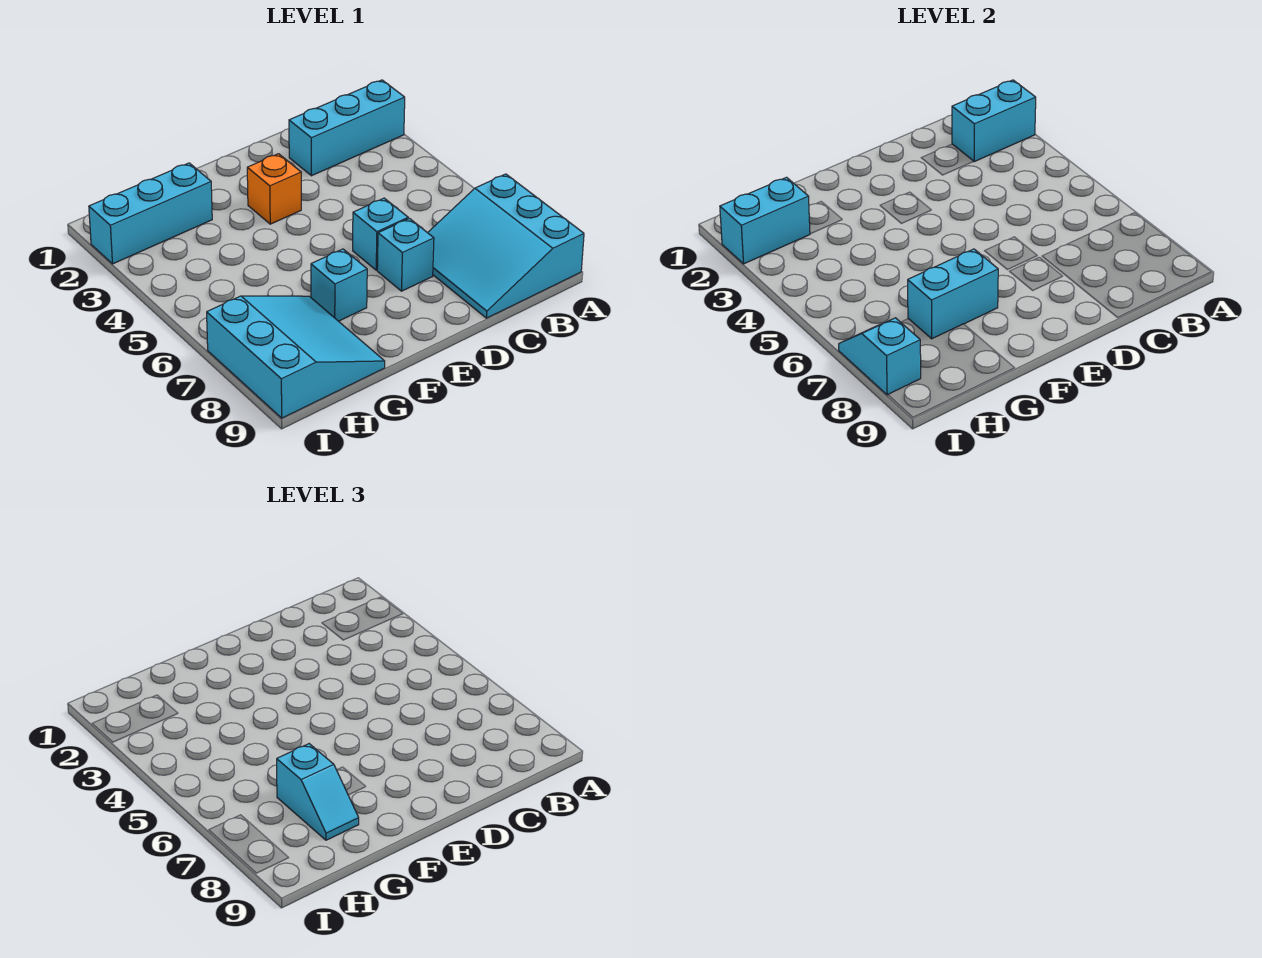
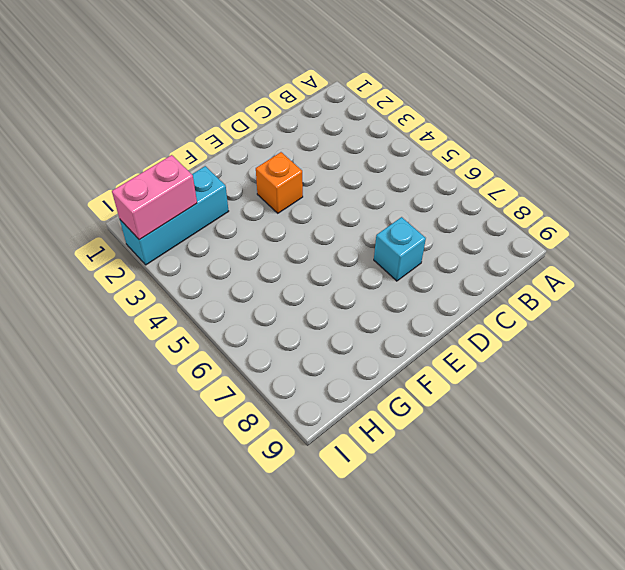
pink brick H2:I2 level 2 -> cyan brick H2:I2 level 2
none -> cyan brick A2:C2 level 1
none -> cyan slope A7:C9 level 1 top A
none -> cyan brick D6 level 1

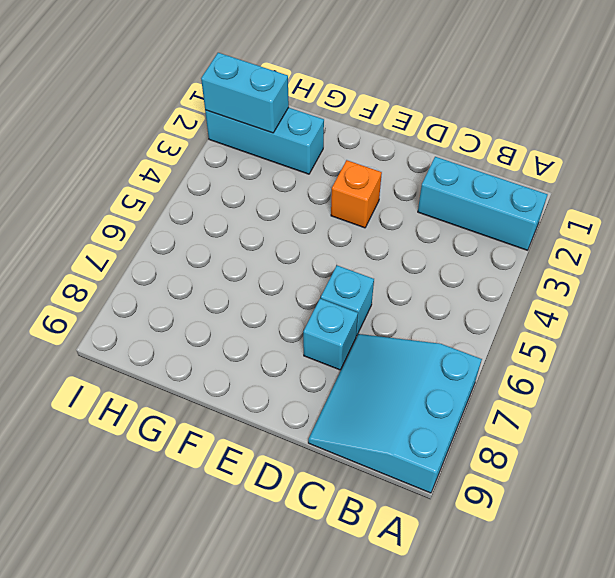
none -> cyan brick F7 level 1
none -> cyan slope G7:I9 level 1 top I
none -> cyan brick A2:B2 level 2

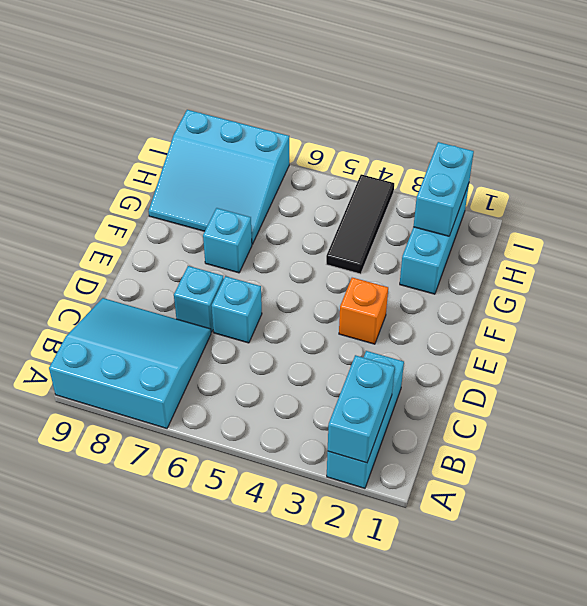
black tile G4:I4 level 1 -> none
none -> cyan brick F7:G7 level 2
none -> cyan slope I7:I8 level 2 top 8
none -> cyan slope G7:G8 level 3 top 7

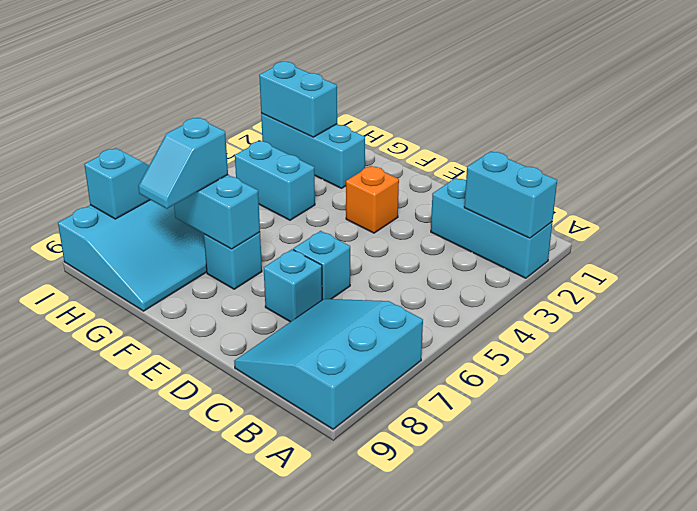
cyan brick G4:H4 level 1 -> none

